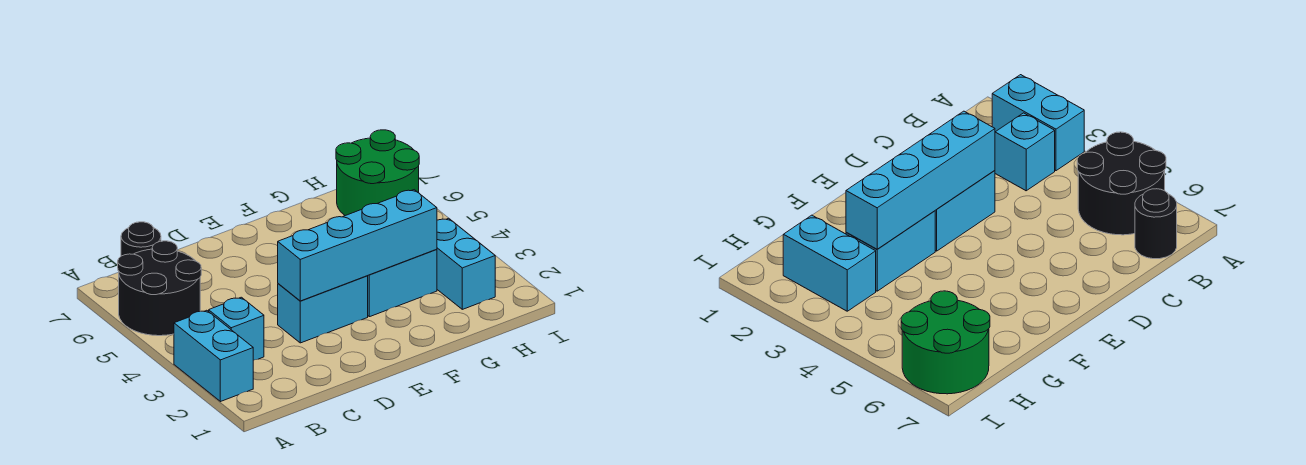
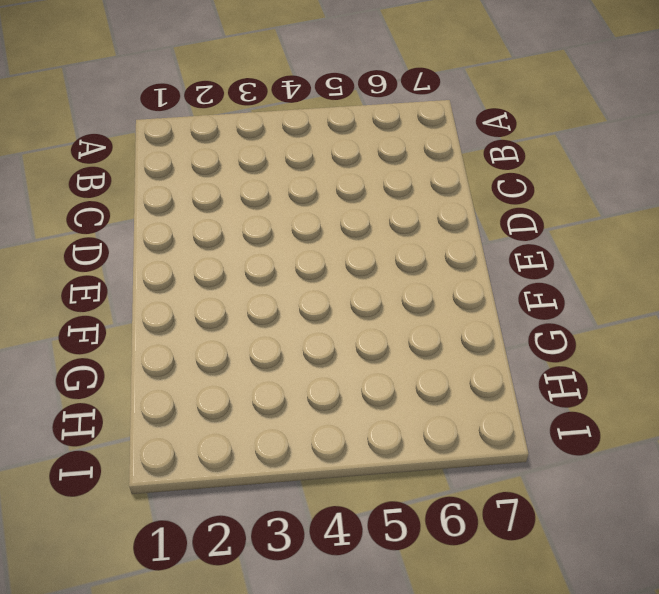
none -> cyan brick A2:A3 level 1
none -> black round brick A5:B6 level 1

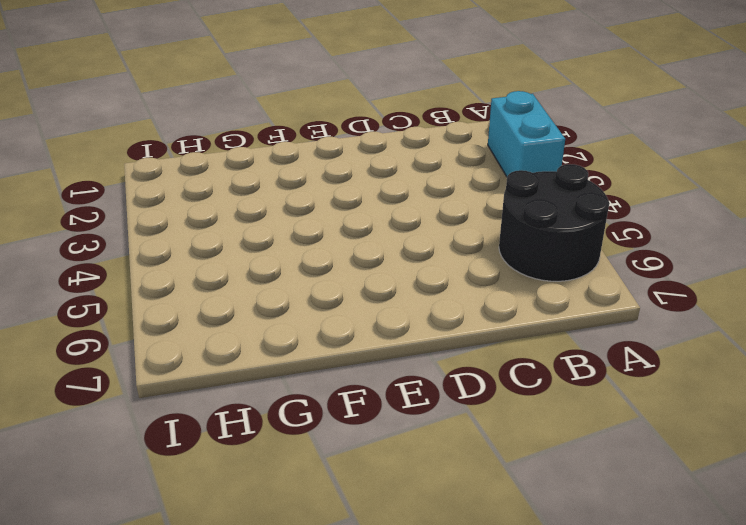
none -> cyan brick B3 level 1
none -> black round brick B7 level 1

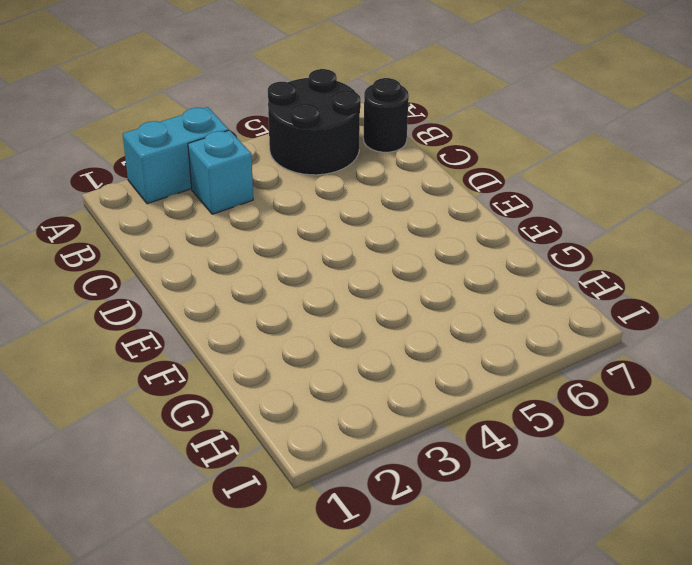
none -> cyan brick D3:E3 level 1
none -> cyan brick F3:G3 level 1

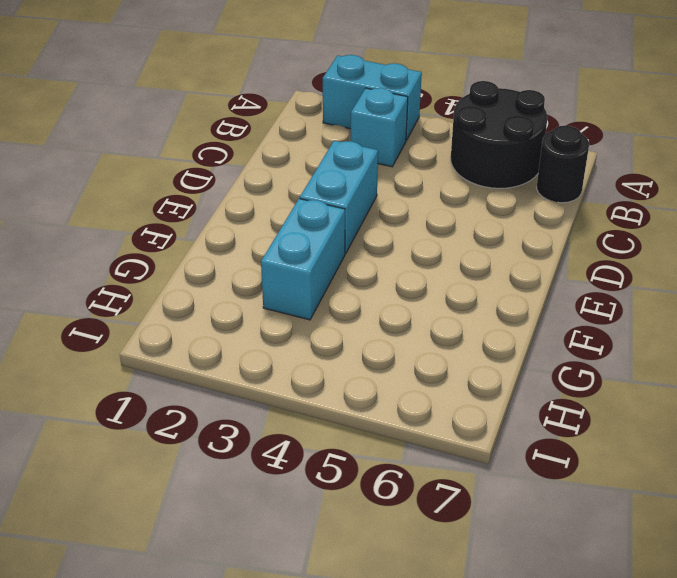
none -> cyan brick H2:H3 level 1
none -> green round brick H6:I7 level 1

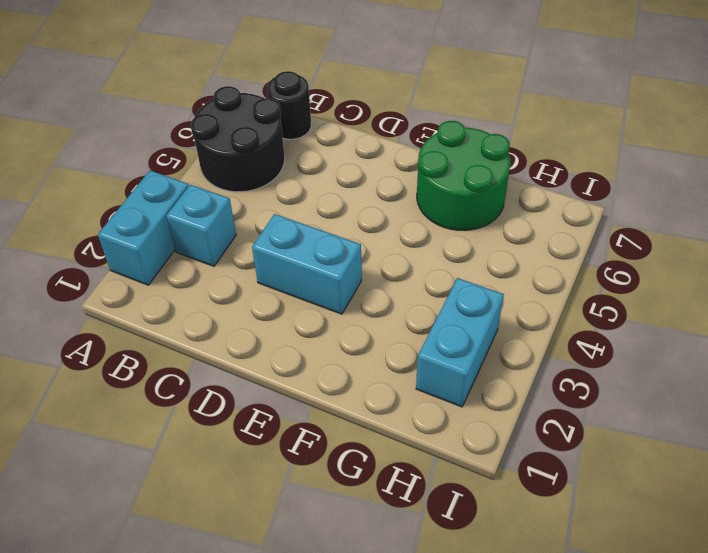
green round brick F6:G7 level 1 -> green round brick H6:I7 level 1
none -> cyan brick F3:G3 level 1
none -> cyan brick D3:G3 level 2

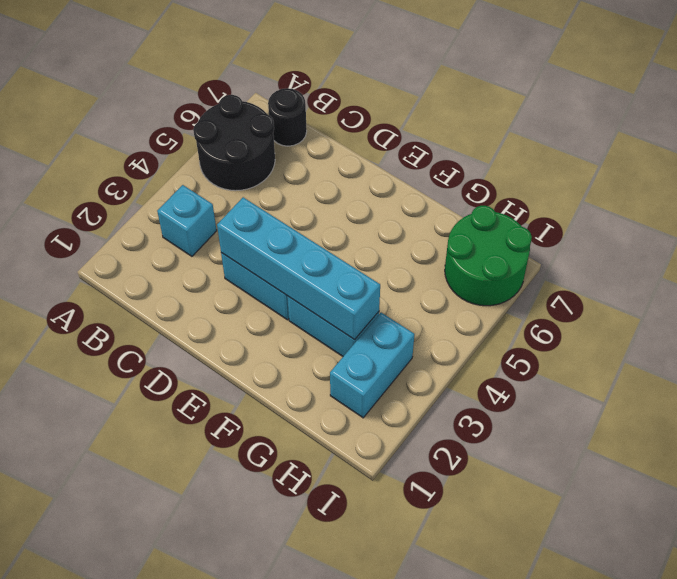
none -> cyan brick A2:A3 level 1

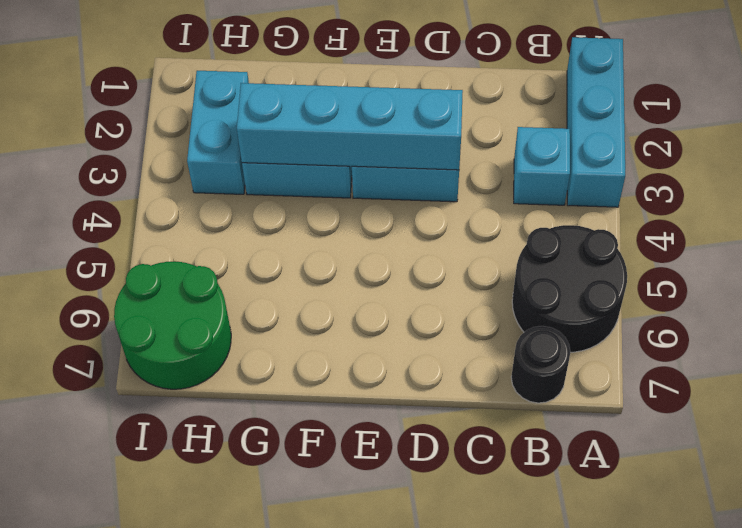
cyan brick A1:A3 level 1 -> cyan brick A2:A3 level 1

